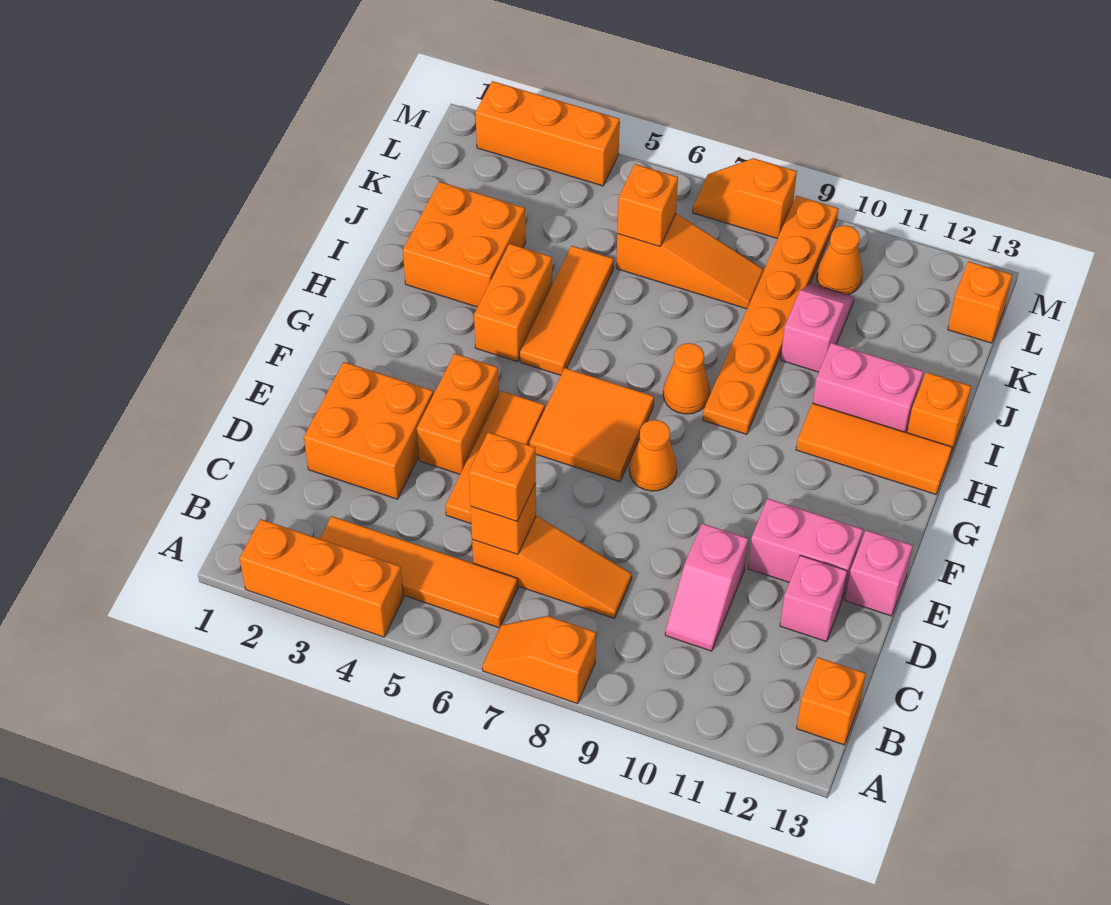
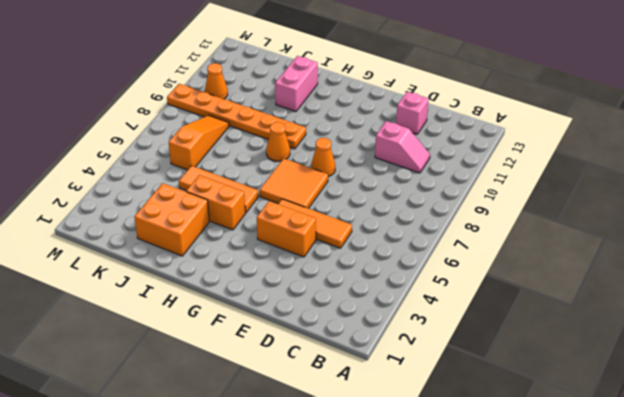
none -> orange brick A2:A4 level 1
none -> orange slope A7:A8 level 1 top 8
none -> orange tile B3:B6 level 1
none -> orange brick B13 level 1

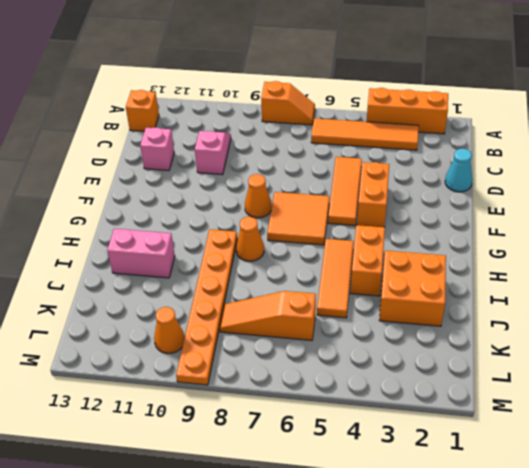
cyan cone D1 level 1 -> none
none -> orange slope C6:C8 level 1 top 6
none -> orange brick D2:E3 level 1
none -> pink brick E11:E12 level 1
none -> pink brick E13 level 1

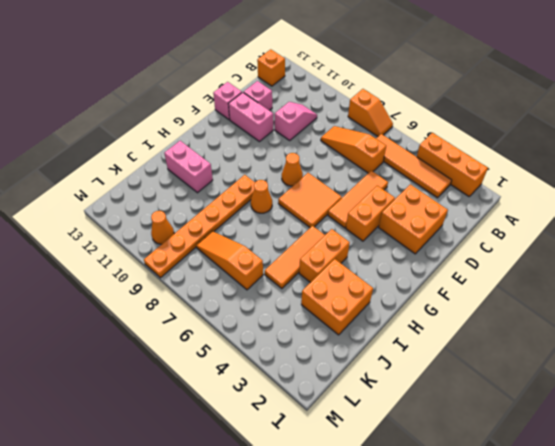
none -> orange tile H11:H13 level 1
none -> orange brick I13 level 1
none -> pink slope J10:K10 level 1 top J
none -> orange brick L13 level 1

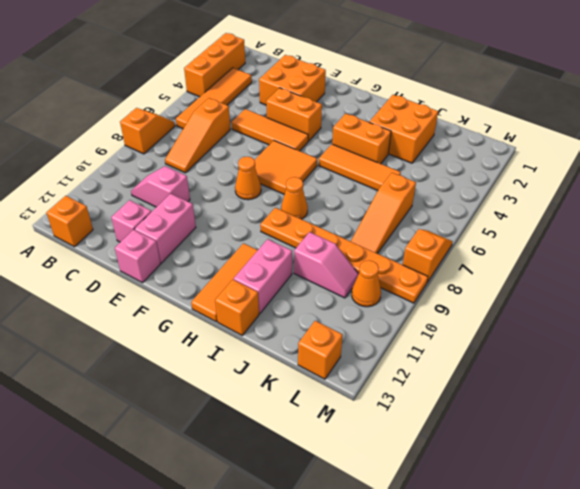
none -> orange brick M2:M4 level 1
none -> orange brick C6 level 2
none -> orange brick K6 level 2
none -> orange brick C6 level 3

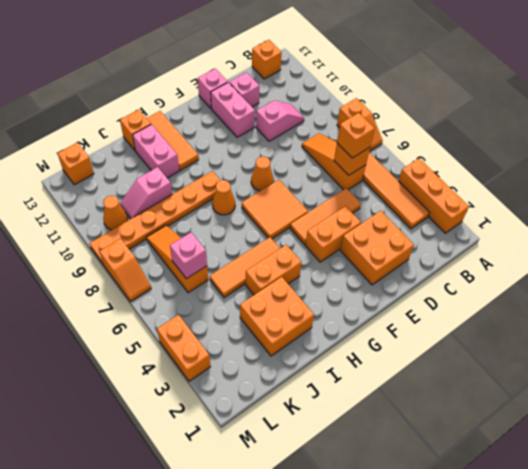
pink brick K6 level 2 -> orange brick K6 level 2
orange brick M3:M4 level 1 -> orange brick M2:M4 level 1

